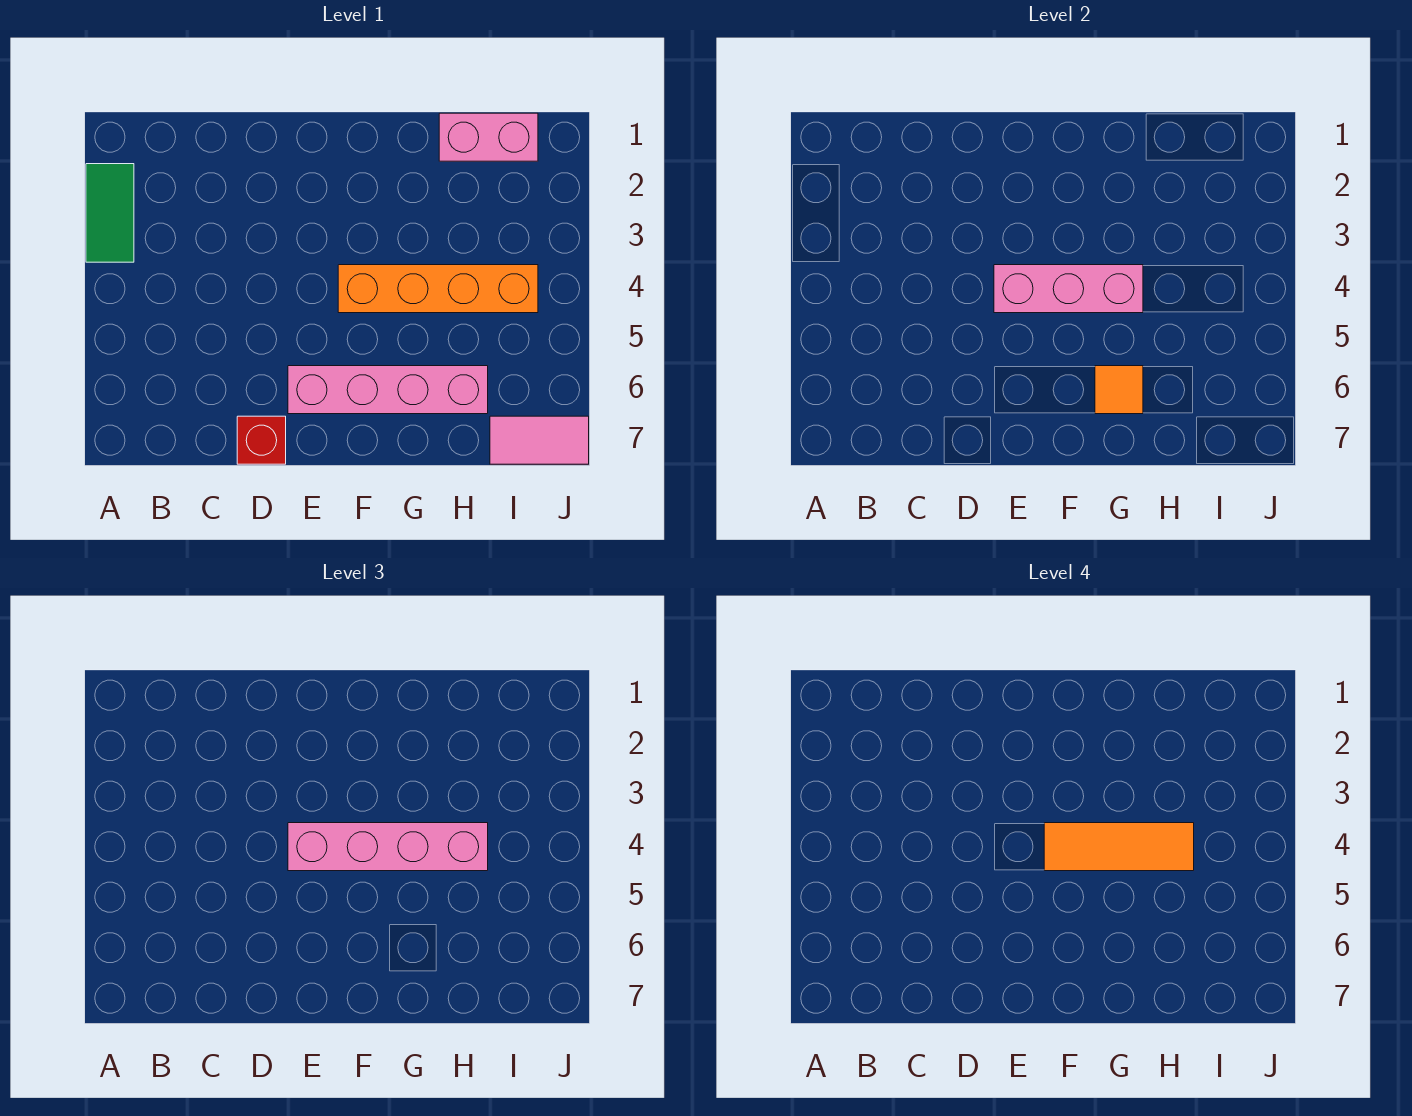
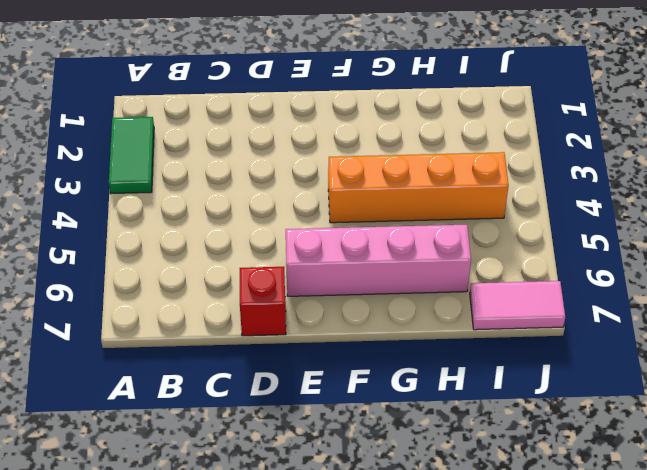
none -> pink brick H1:I1 level 1
none -> pink brick E4:G4 level 2

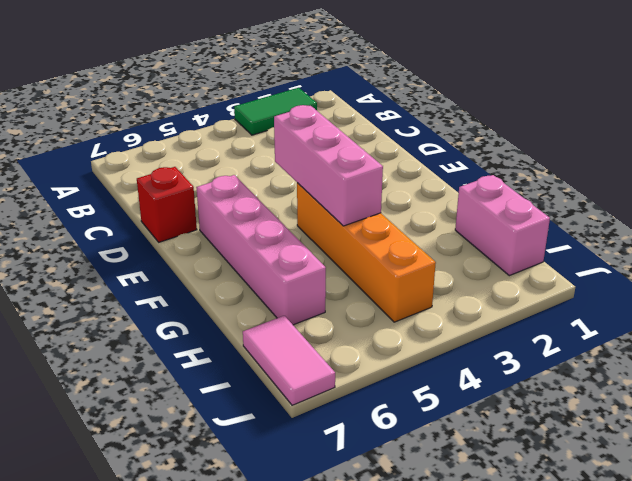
none -> orange tile G6 level 2
none -> pink brick E4:H4 level 3

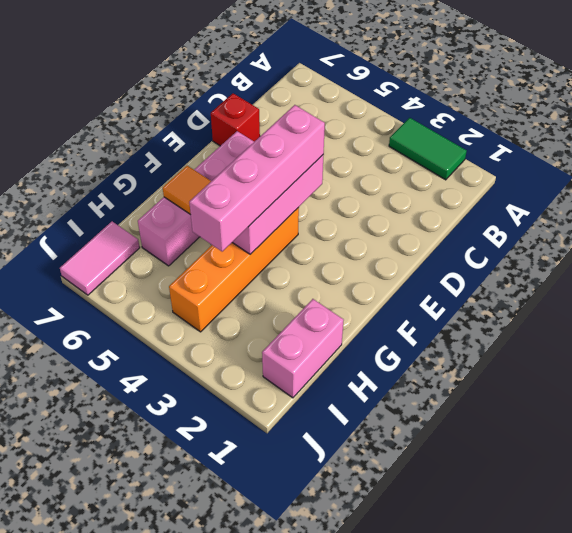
none -> orange tile F4:H4 level 4

